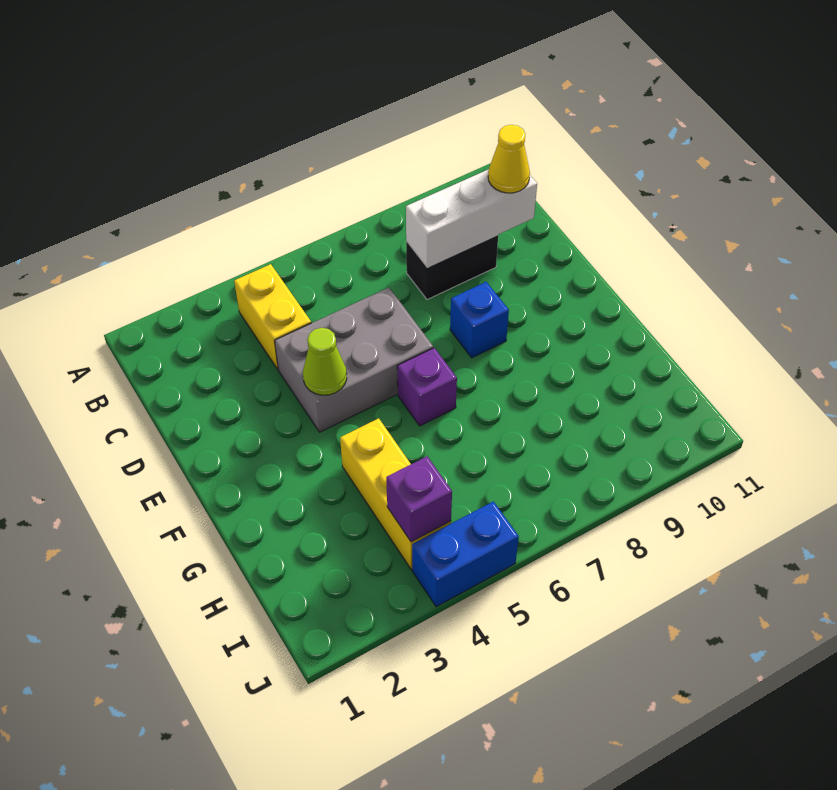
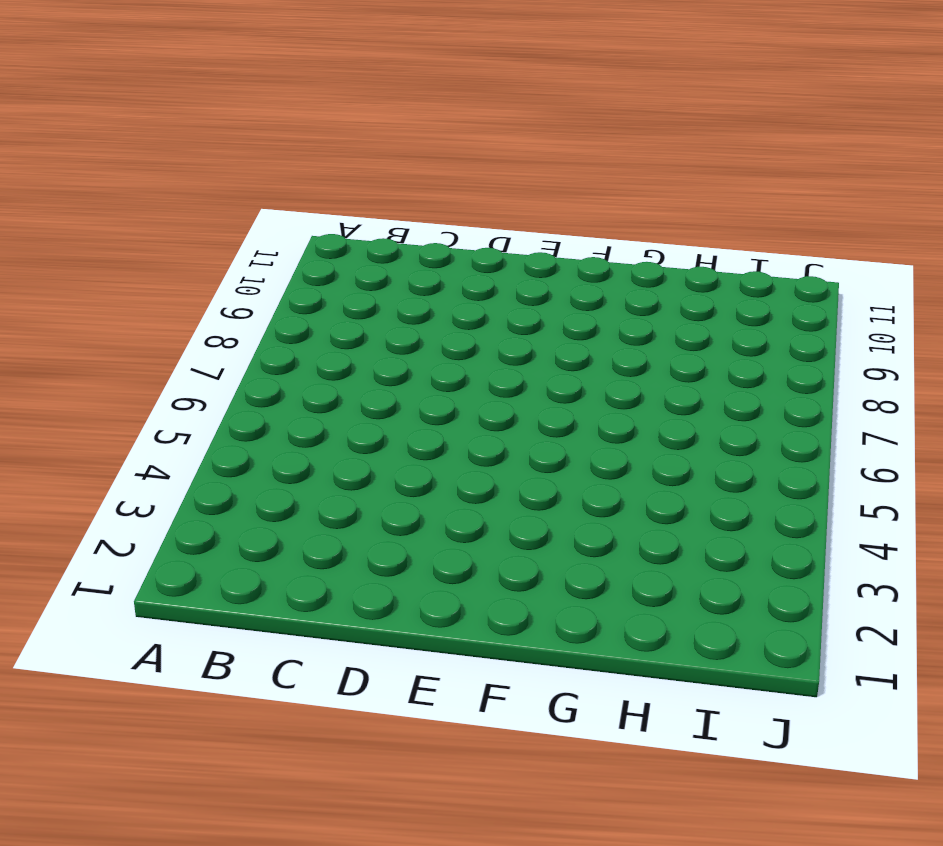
none -> yellow brick B4:C4 level 1
none -> black brick C8:C9 level 1

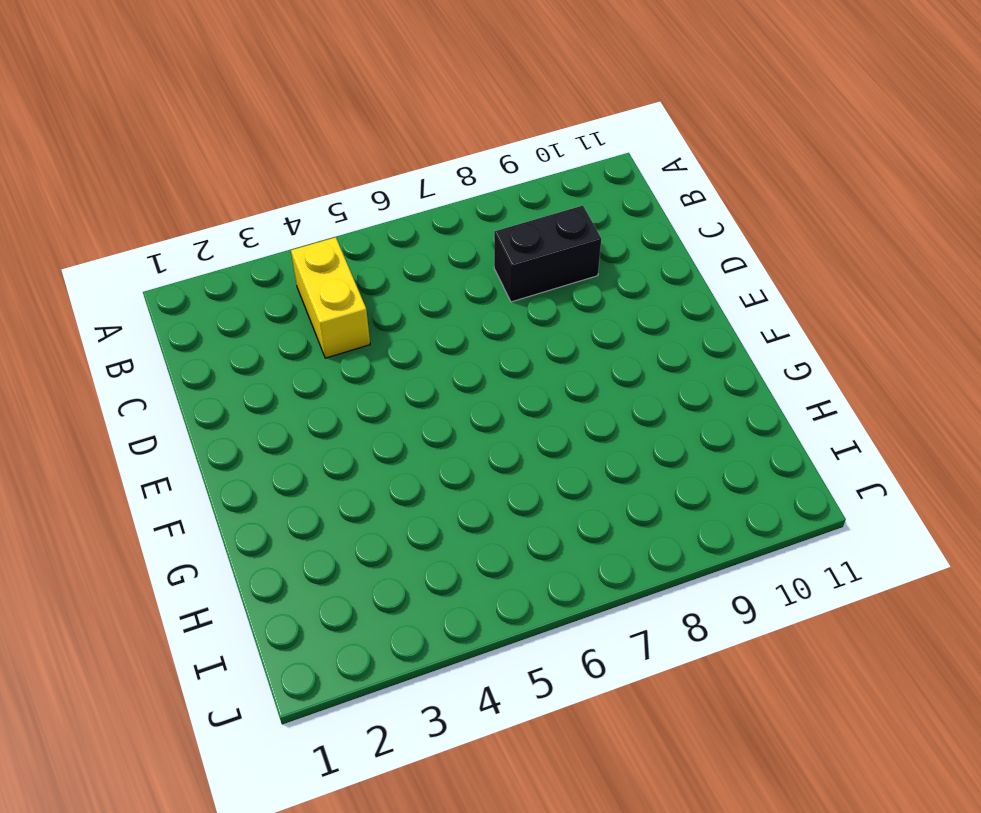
none -> grey brick D4:E6 level 1
none -> blue brick E8 level 1

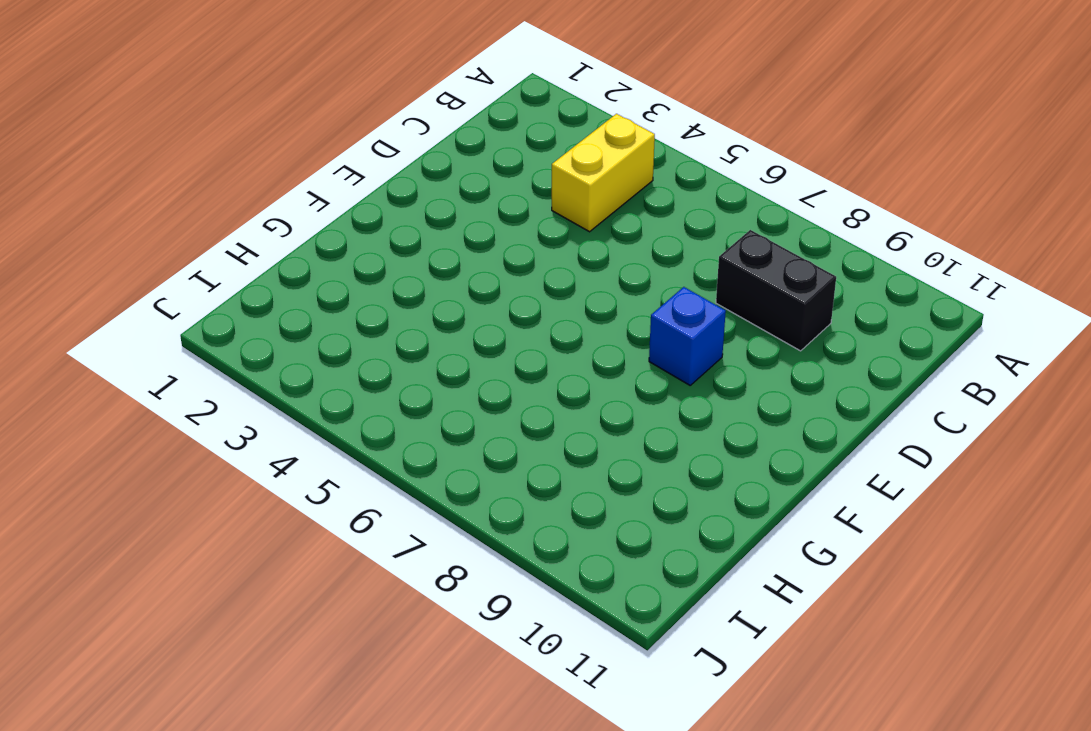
none -> grey brick D4:E6 level 1
none -> purple brick F6 level 1

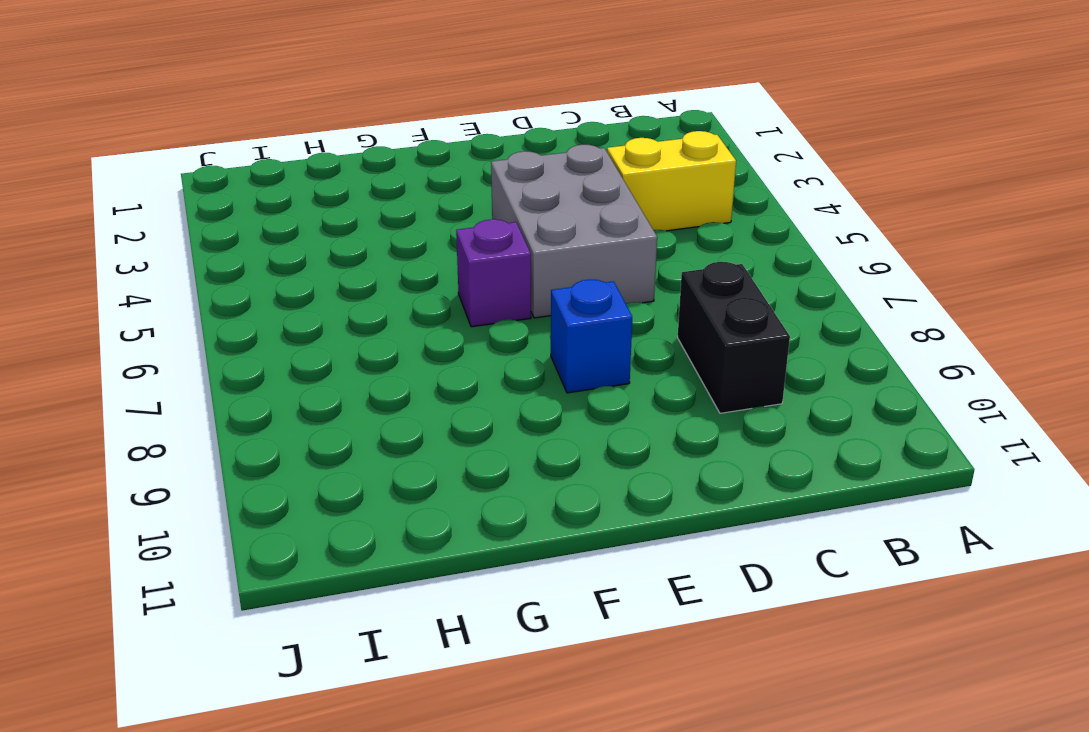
none -> yellow brick G4:I4 level 1
none -> blue brick J4:J5 level 1

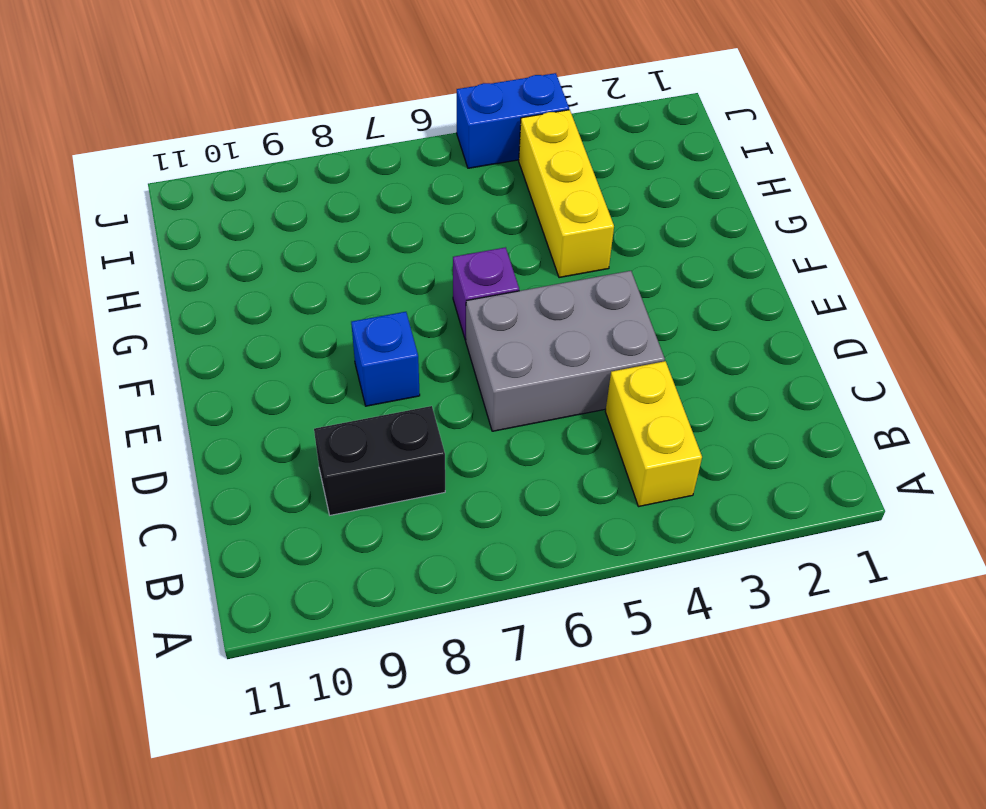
none -> white brick C8:C10 level 2
none -> lime cone E4 level 2

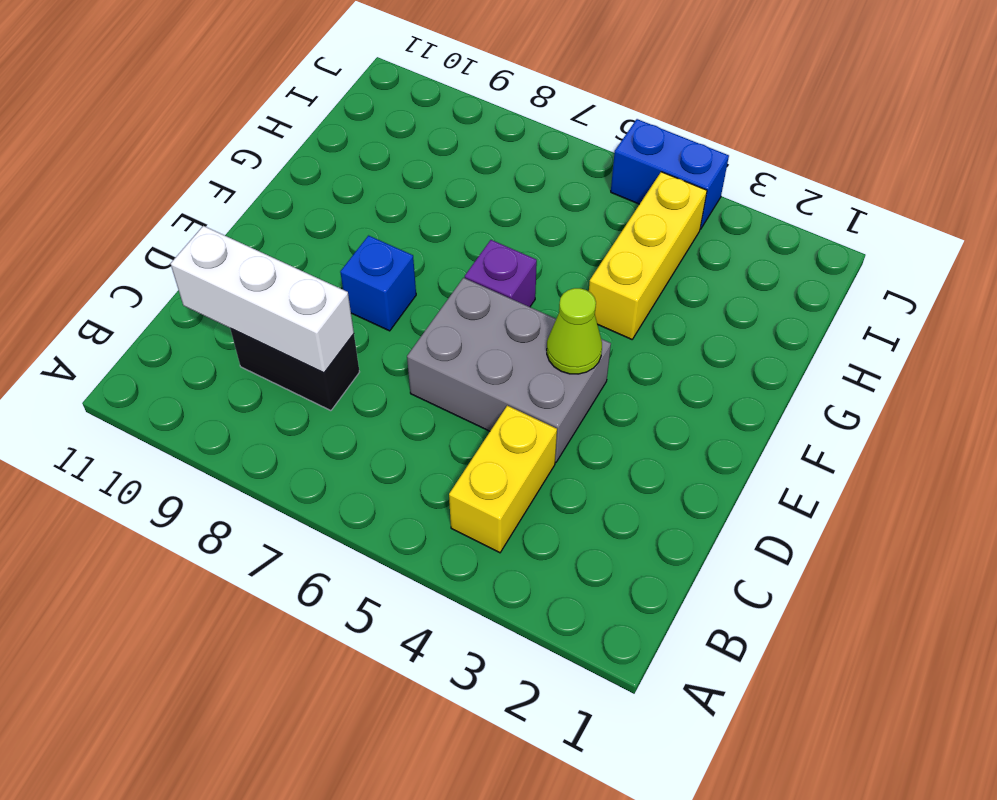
none -> purple brick I4 level 2
none -> yellow cone C10 level 3

